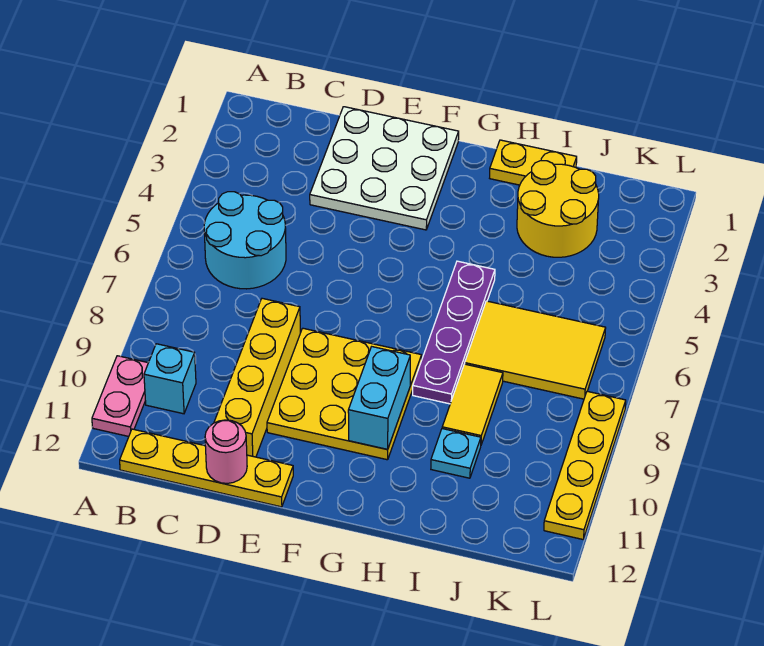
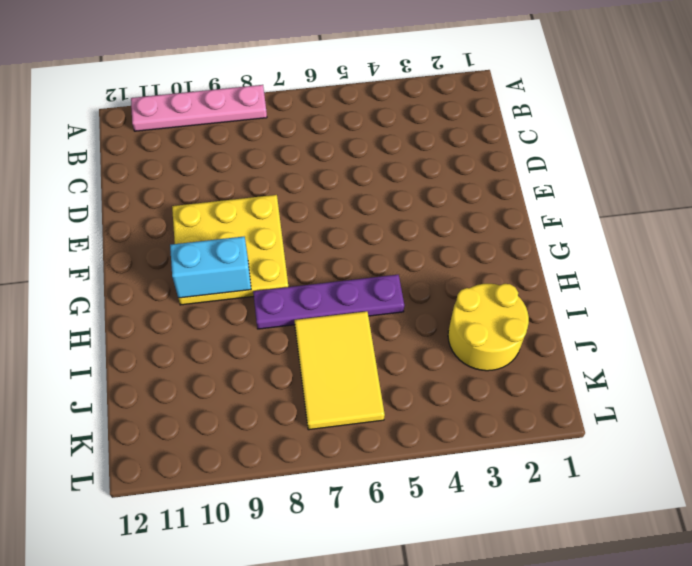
pink plate A8:A11 level 1 -> pink plate A10:A11 level 1
none -> cyan round brick B5:C6 level 1
none -> cyan brick B10 level 1
none -> yellow plate B12:E12 level 1

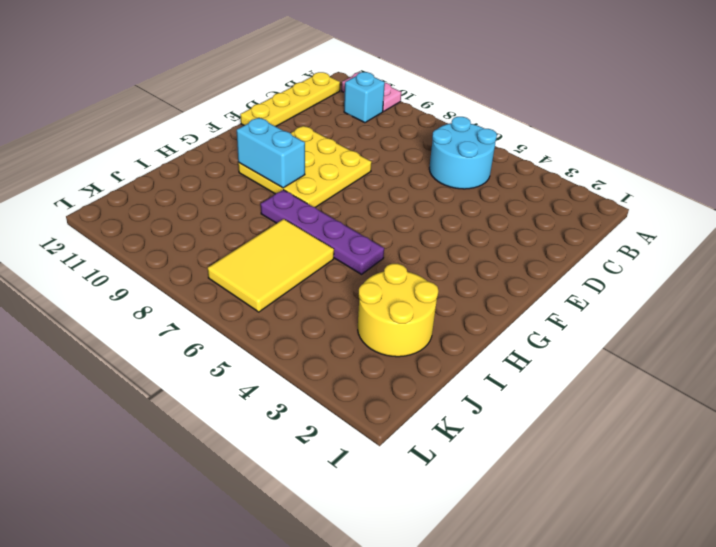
none -> white plate D1:F3 level 1
none -> yellow brick D8:D11 level 1
none -> yellow plate H1:I1 level 1

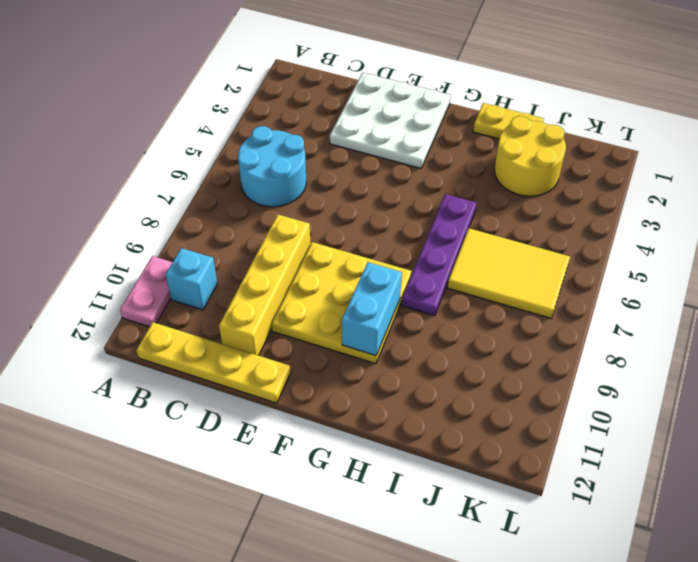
none -> yellow tile I8:I9 level 1
none -> cyan plate I10 level 1
none -> yellow plate L8:L11 level 1

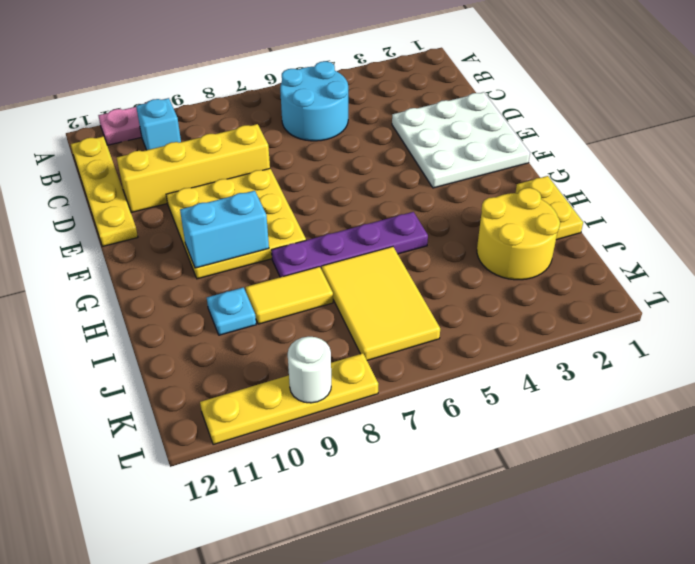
white round brick L9 level 2 -> none
none -> pink round brick D12 level 2

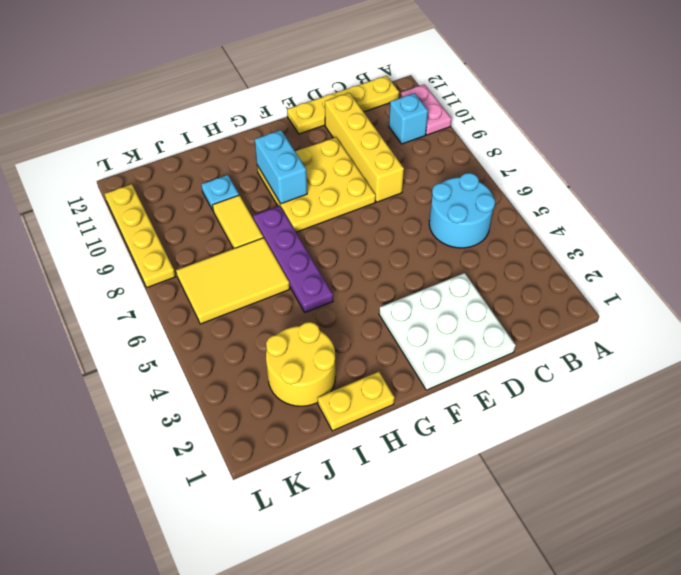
none -> pink round brick D12 level 2

